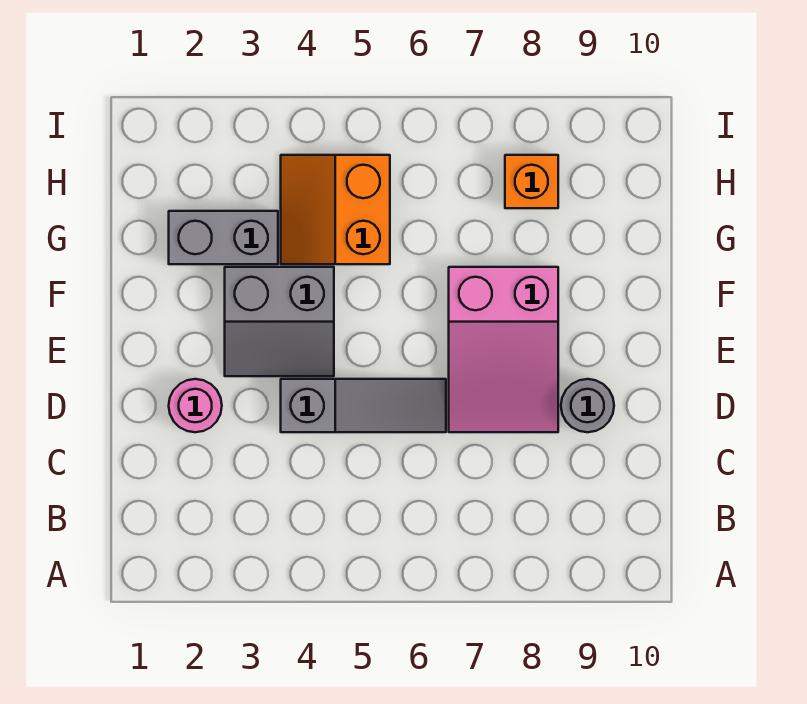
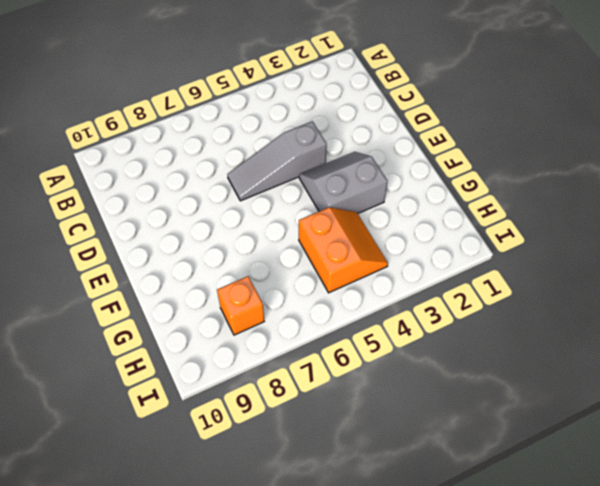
none -> pink round brick D2 level 1
none -> pink slope D7:F8 level 1 top F

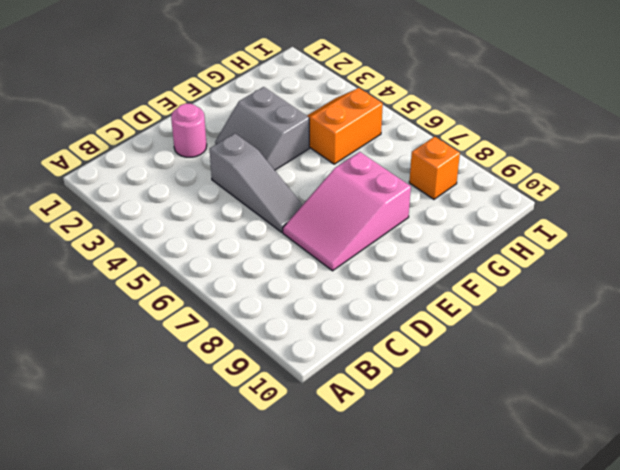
none -> grey round brick D9 level 1
none -> grey brick G2:G3 level 1

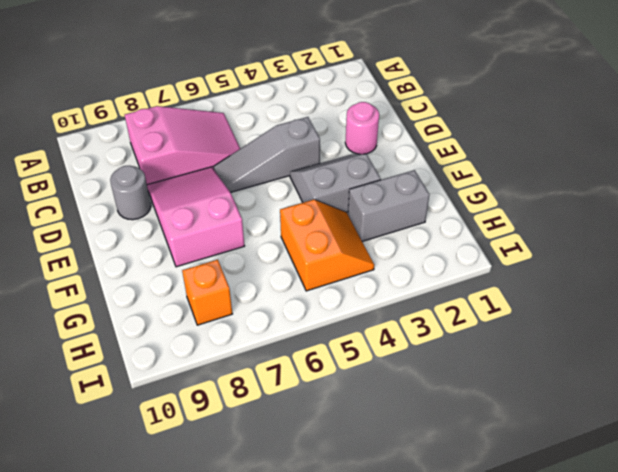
pink slope B6:C8 level 1 top 8 -> none

